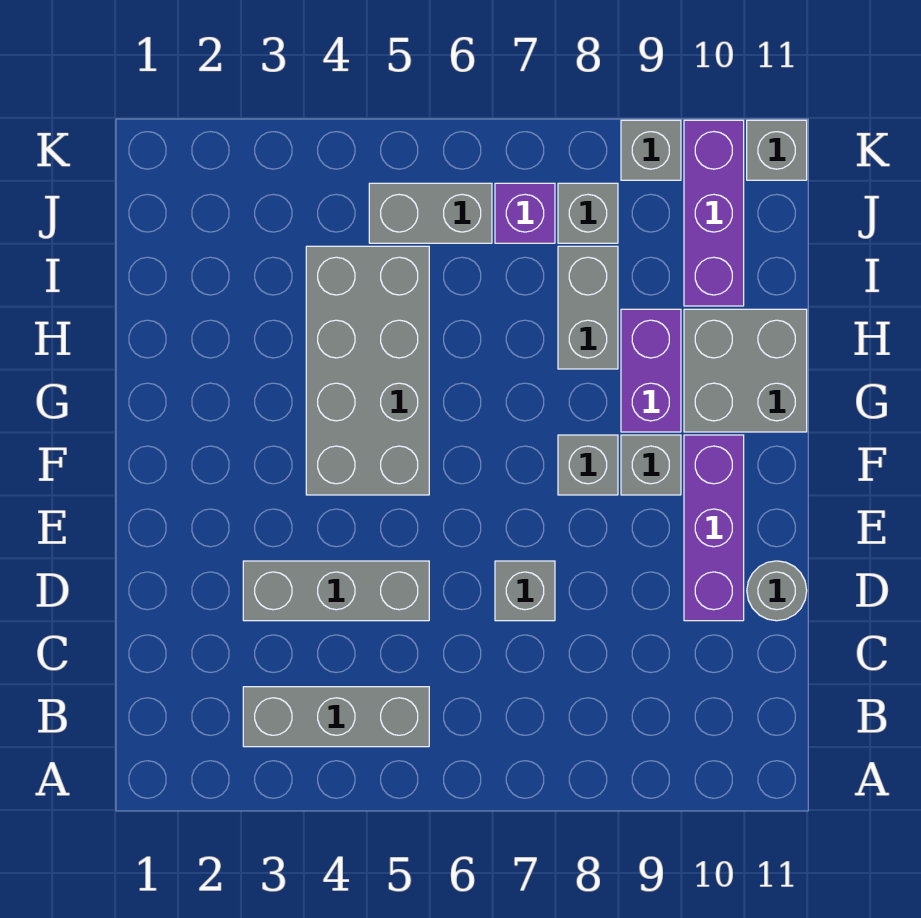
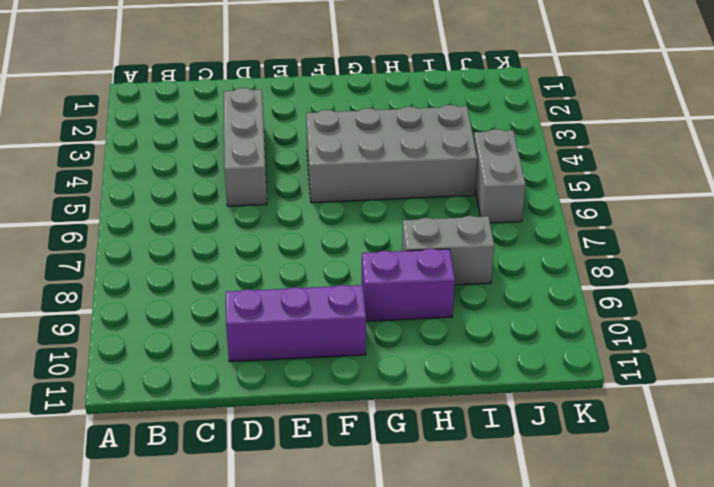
none -> grey brick B3:B5 level 1
none -> grey brick D7 level 1
none -> grey round brick D11 level 1

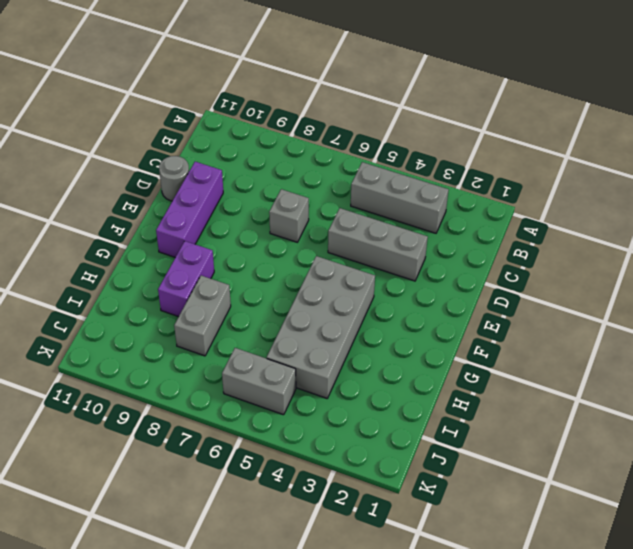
none -> grey brick F8 level 1
none -> grey brick F9 level 1
none -> grey brick G10:H11 level 1

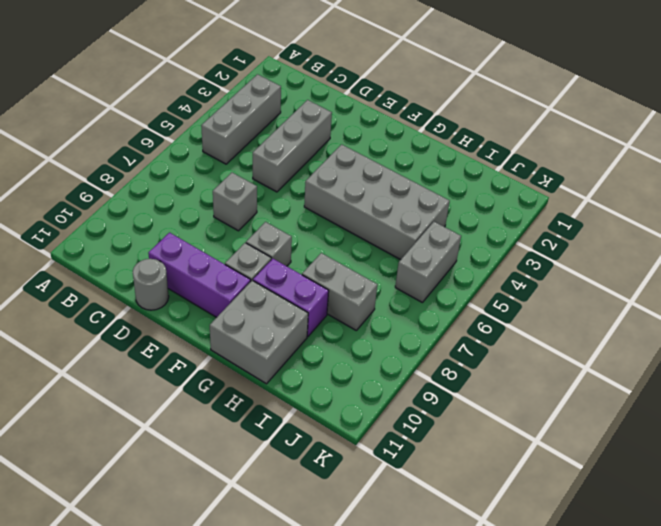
none -> purple brick I10:K10 level 1
none -> purple brick J7 level 1
none -> grey brick J8 level 1

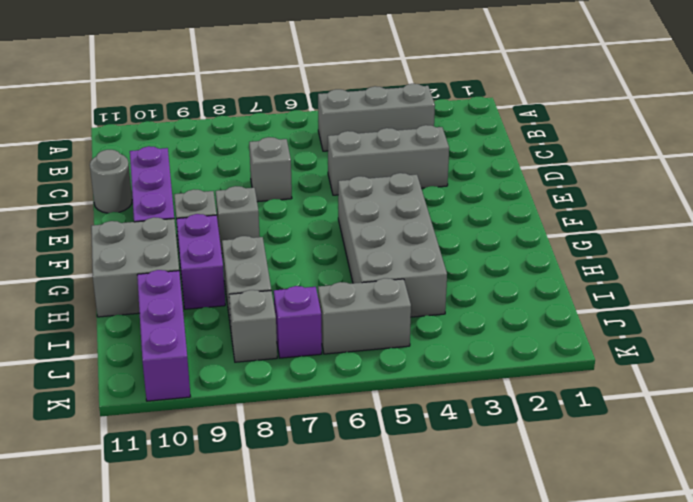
none -> grey brick K9 level 1
none -> grey brick K11 level 1

